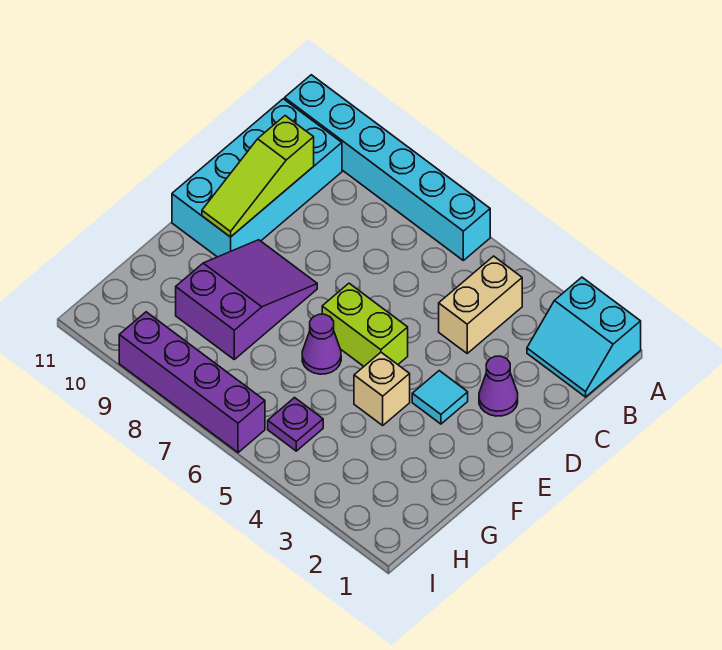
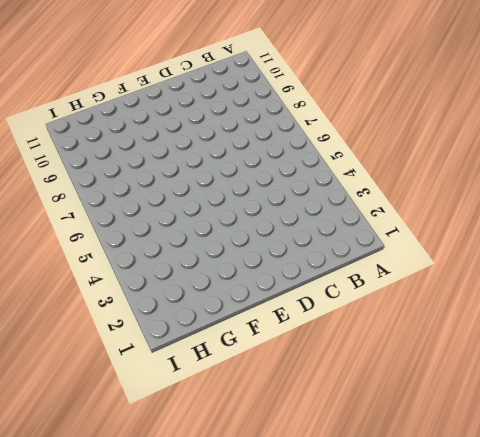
none -> cyan slope A1:B2 level 1 top A
none -> cyan brick A6:A11 level 1
none -> tan brick B4:C4 level 1

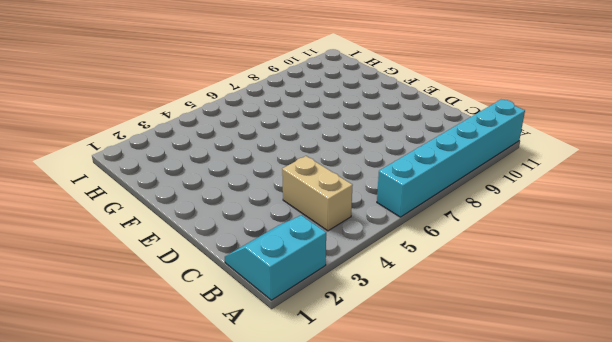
none -> cyan brick B10:E11 level 1
none -> purple cone D2 level 1
none -> cyan tile E3 level 1

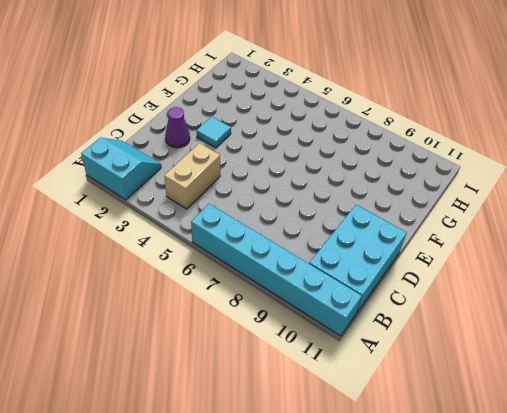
cyan brick B10:D11 level 1 -> cyan brick B10:E11 level 1
none -> lime brick E5:E6 level 1
none -> purple slope E8:G9 level 1 top G
none -> tan brick F4 level 1

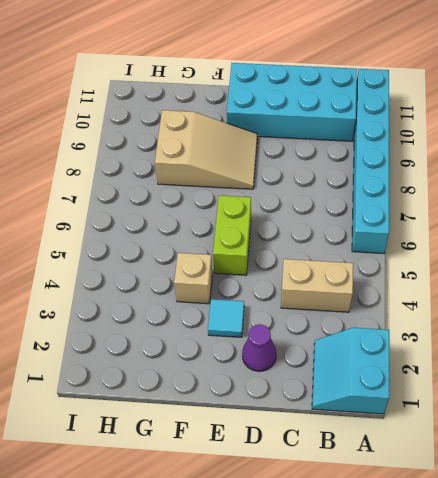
tan slope E8:G9 level 1 top G -> purple slope E8:G9 level 1 top G
none -> purple cone F6 level 1
none -> purple plate H5 level 1
none -> purple brick I6:I9 level 1

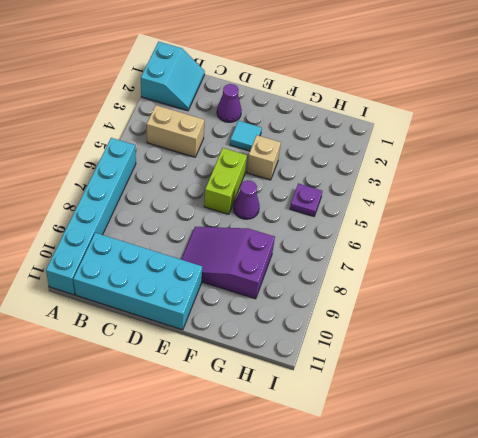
none -> purple brick I6:I9 level 1
none -> lime slope C10:E10 level 2 top C

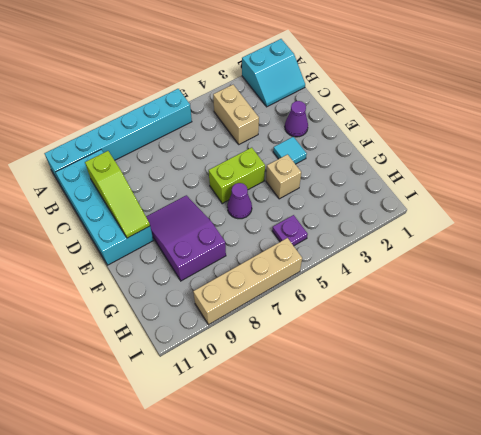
tan brick I6:I9 level 1 -> purple brick I6:I9 level 1

